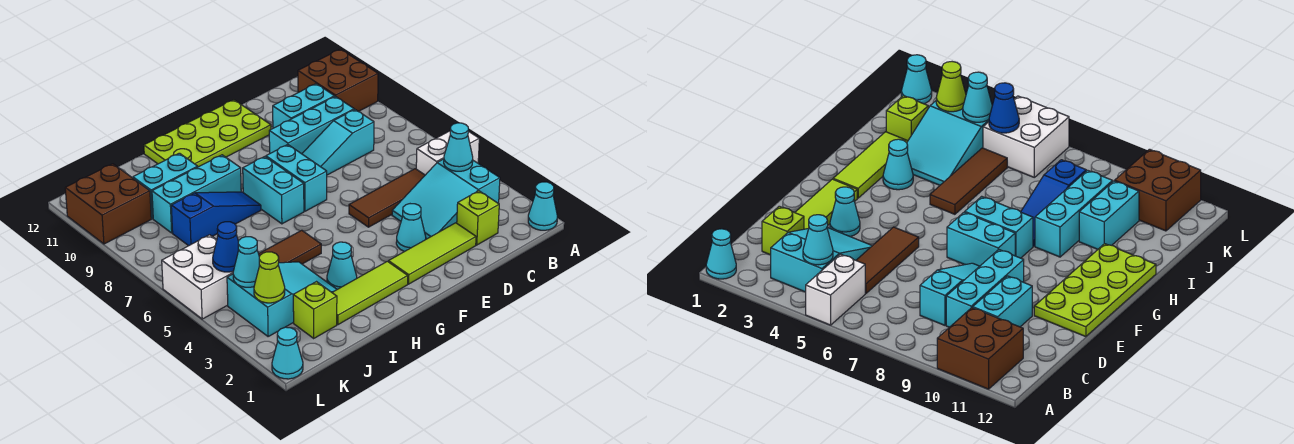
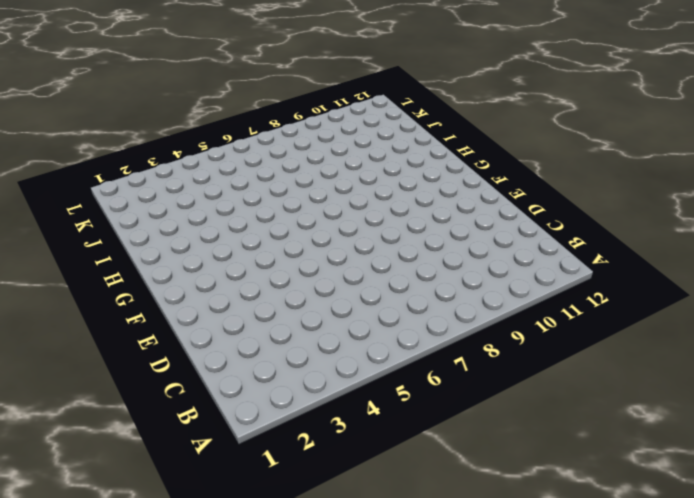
none -> cyan cone A1 level 1
none -> white brick A5:B5 level 1
none -> brown brick A10:B11 level 1

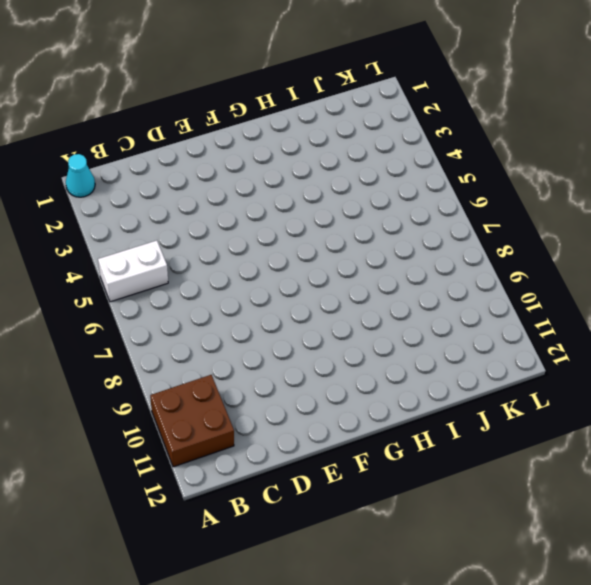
none -> cyan slope B3:D4 level 1 top B
none -> lime brick C2 level 1
none -> brown tile C5:E5 level 1

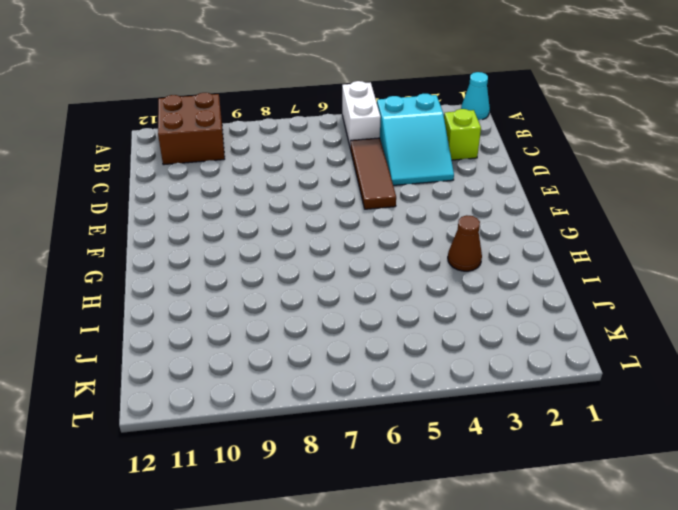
brown cone H3 level 1 -> cyan cone H3 level 1
none -> cyan slope C8:E8 level 1 top C
none -> cyan brick C9:E9 level 1
none -> cyan brick C10:D10 level 1

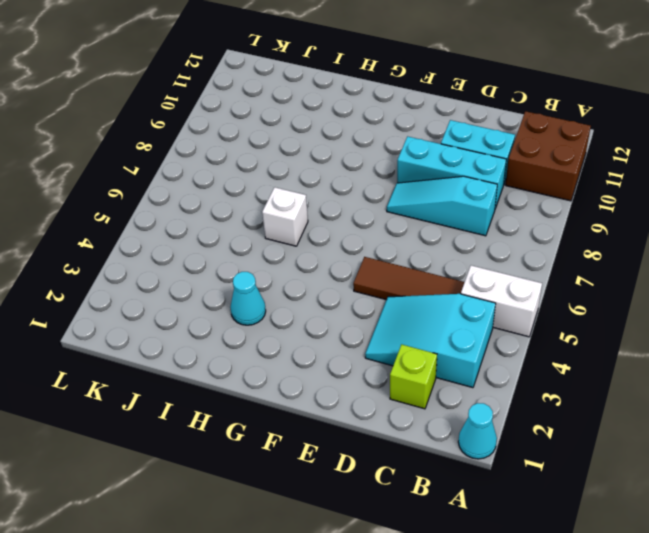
white brick H6 level 1 -> none
none -> lime tile D2:F2 level 1
none -> cyan cone E3 level 1
none -> lime plate E11:H12 level 1

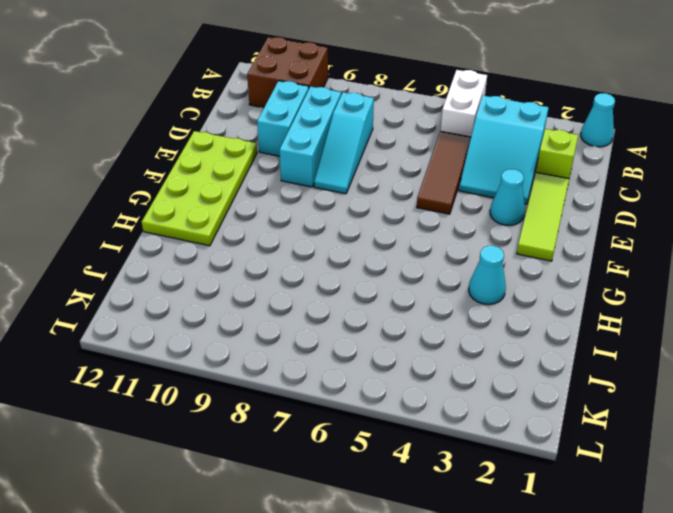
none -> cyan brick F7:F8 level 1
none -> lime tile G2:I2 level 1
none -> cyan brick G7:G8 level 1

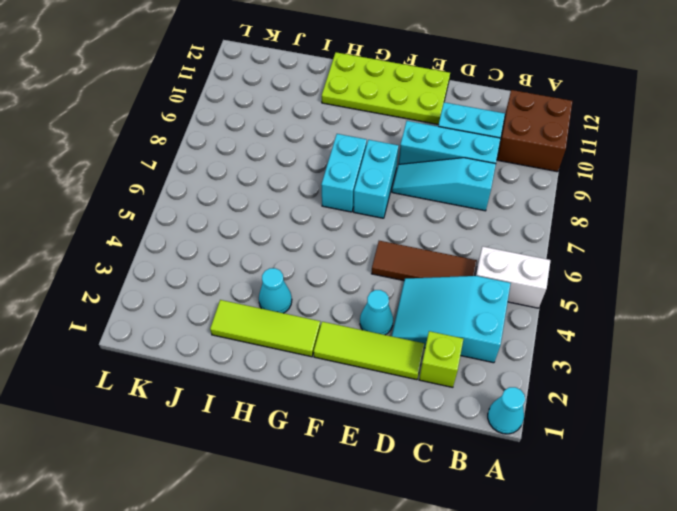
none -> brown tile H5:J5 level 1
none -> blue slope H8:J8 level 1 top J
none -> cyan brick H9:J9 level 1

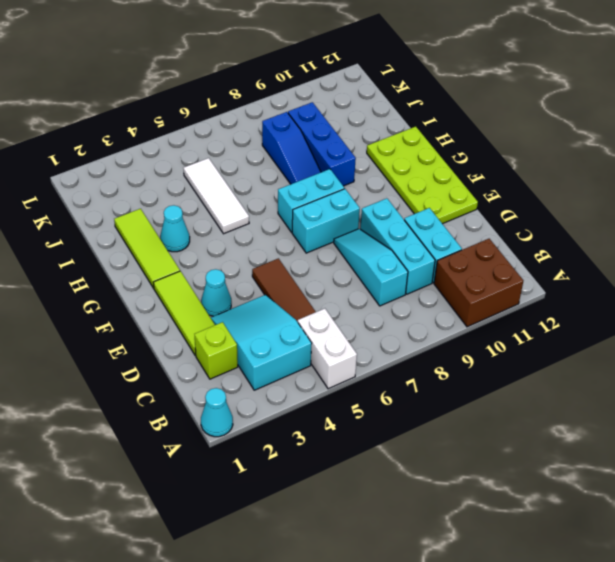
white tile H5:J5 level 1 -> brown tile H5:J5 level 1
blue brick H9:J9 level 1 -> cyan brick H9:J9 level 1
none -> cyan slope I3:K4 level 1 top K
none -> cyan brick I10:J10 level 1
none -> lime brick J2 level 1

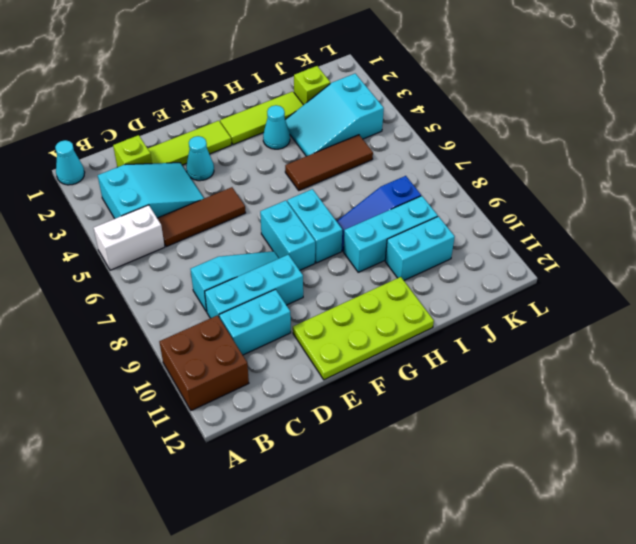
none -> white brick K5:L6 level 1
none -> brown brick K10:L11 level 1
none -> cyan cone L1 level 1

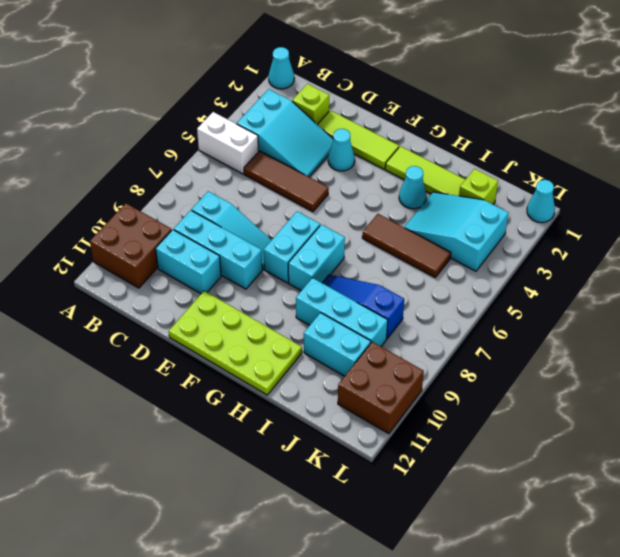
none -> white brick K5:L6 level 1
none -> cyan cone B4 level 2
none -> lime cone K3 level 2

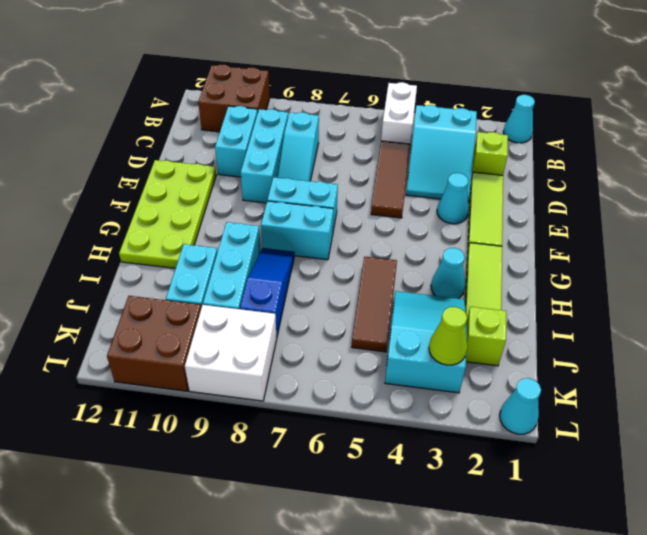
white brick K8:L9 level 1 -> white brick K5:L6 level 1
none -> cyan cone B4 level 2
none -> cyan cone K4 level 2
none -> blue cone K5 level 2

